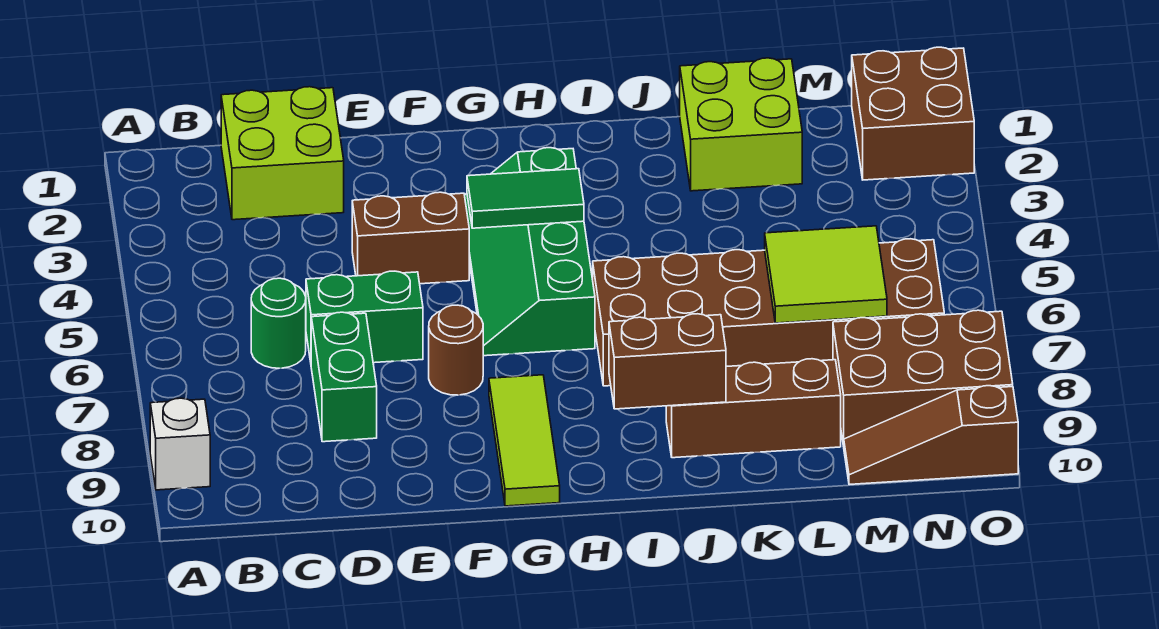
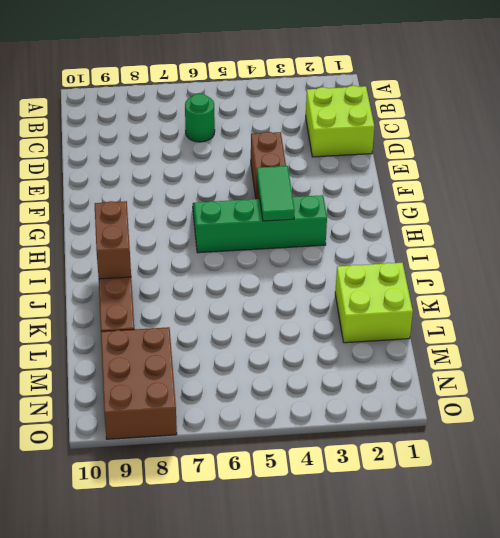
none -> white brick A9 level 1
none -> green brick D6:E6 level 1
none -> green brick D7:D8 level 1

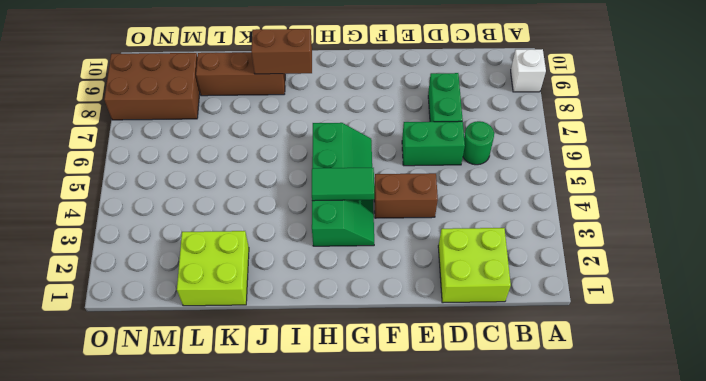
none -> brown round brick F7 level 1
none -> lime tile G8:G10 level 1
none -> brown brick I6:N7 level 1

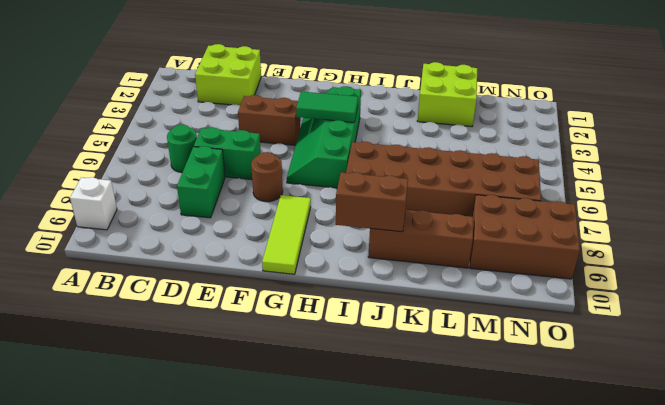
none -> brown slope M10:O10 level 1 top O
none -> brown brick N1:O2 level 1
none -> lime tile L6:M7 level 2

